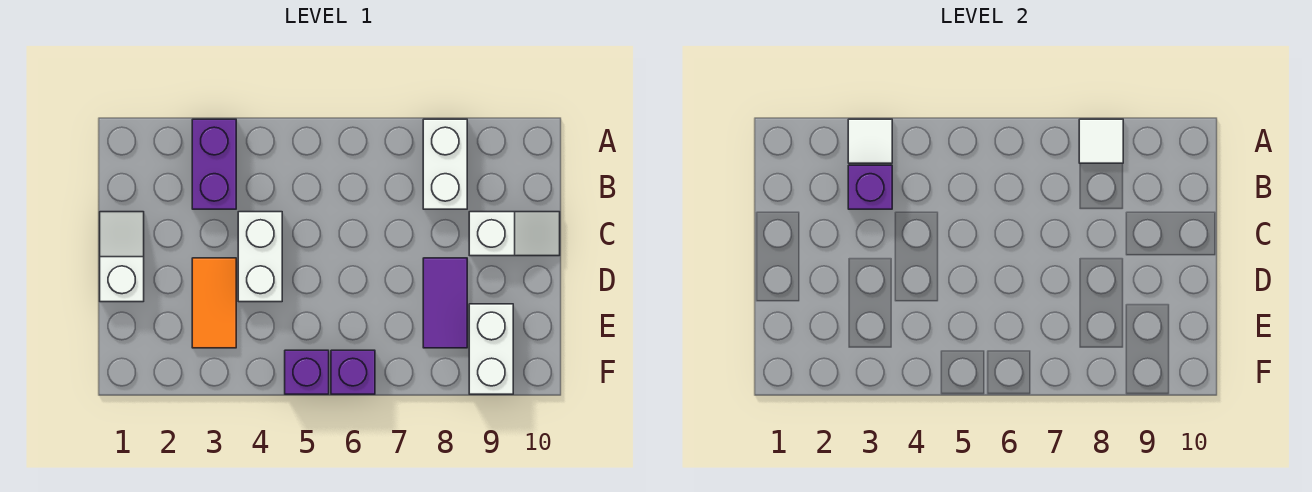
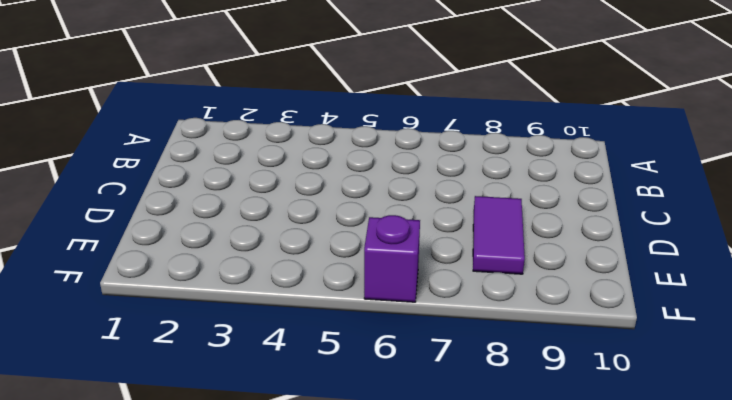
none -> purple brick A3:B3 level 1
none -> white brick A8:B8 level 1
none -> white slope C1:D1 level 1 top D

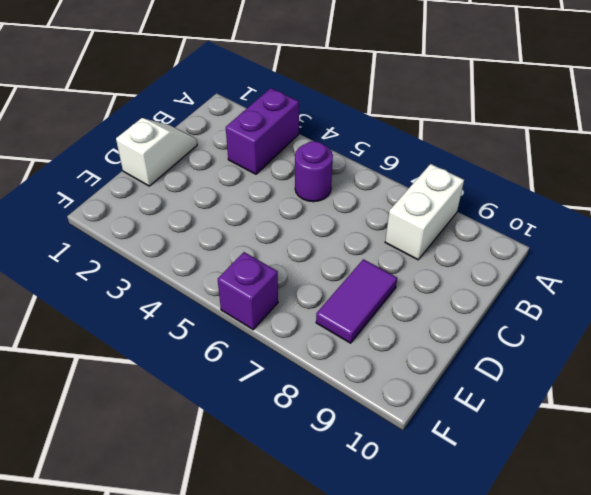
purple round brick B5 level 1 -> none
none -> white brick C4:D4 level 1
none -> white slope C9:C10 level 1 top 9
none -> orange tile D3:E3 level 1

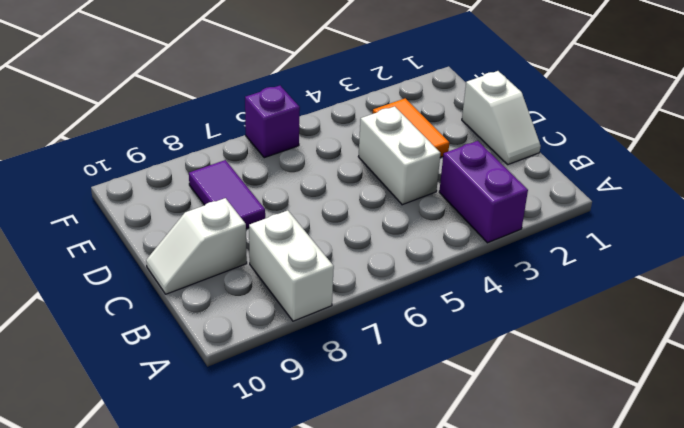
none -> white brick E9:F9 level 1
none -> purple brick F5 level 1
none -> white tile A3 level 2

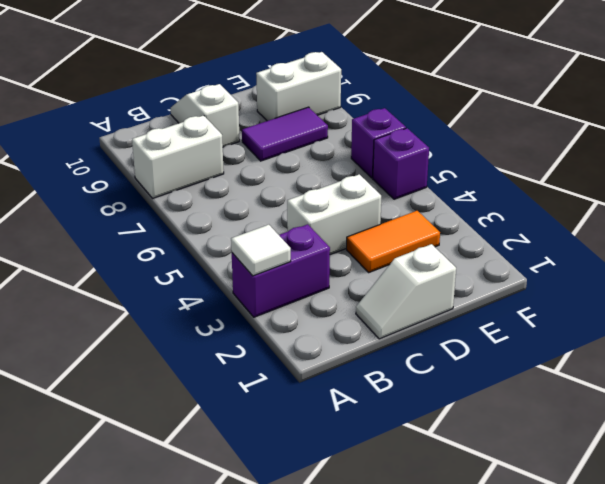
none -> white tile A8 level 2
none -> purple brick B3 level 2

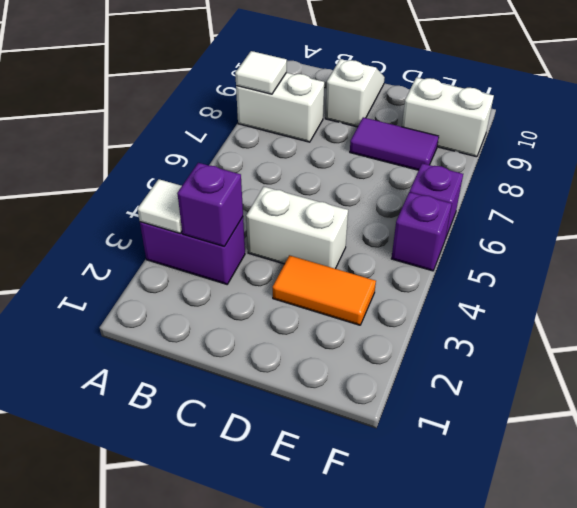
none -> white slope C1:D1 level 1 top D

